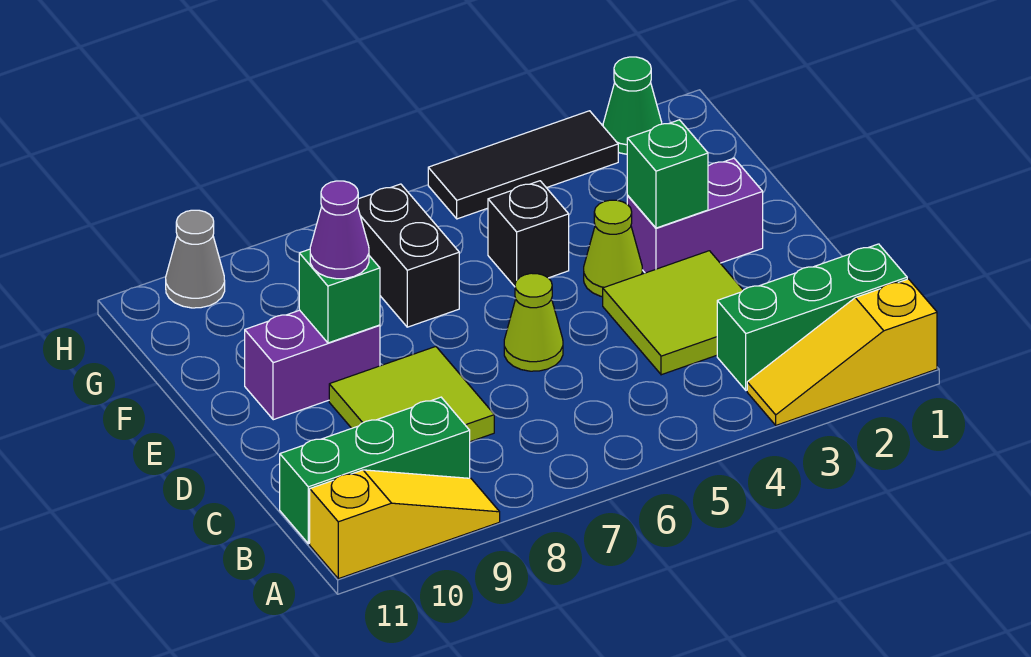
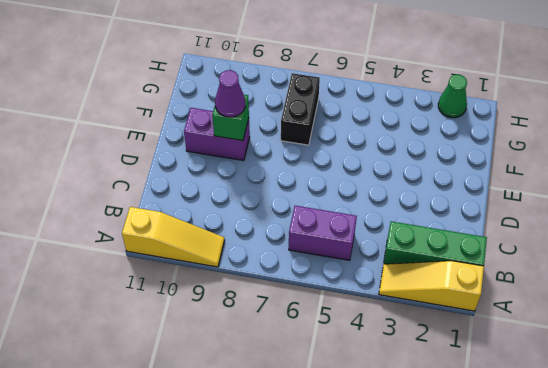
purple brick B5:B6 level 1 -> purple brick E2:E3 level 1
none -> green brick B9:B11 level 1
none -> lime tile C3:D4 level 1
none -> lime tile C8:D9 level 1

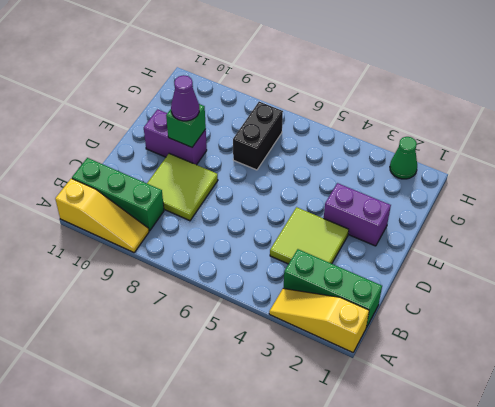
none -> lime cone D6 level 1
none -> lime cone E4 level 1
none -> black brick F5 level 1

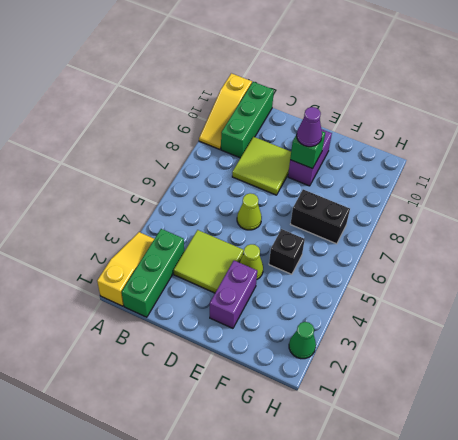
none -> black tile H3:H5 level 1
none -> grey cone H10 level 1
none -> green brick E3 level 2

